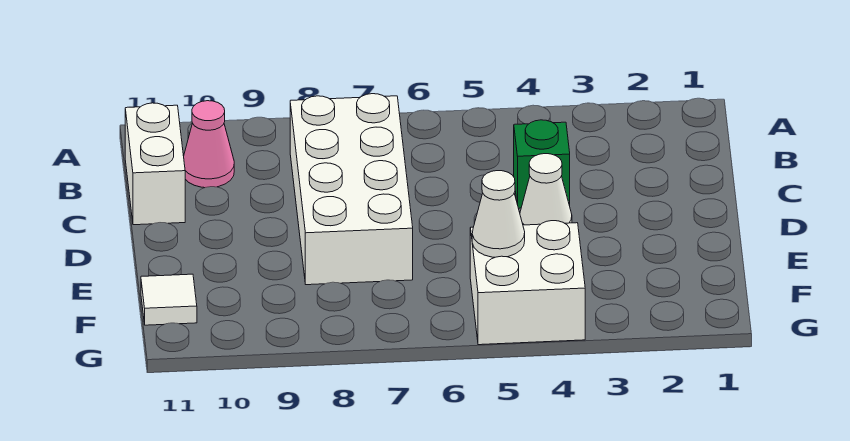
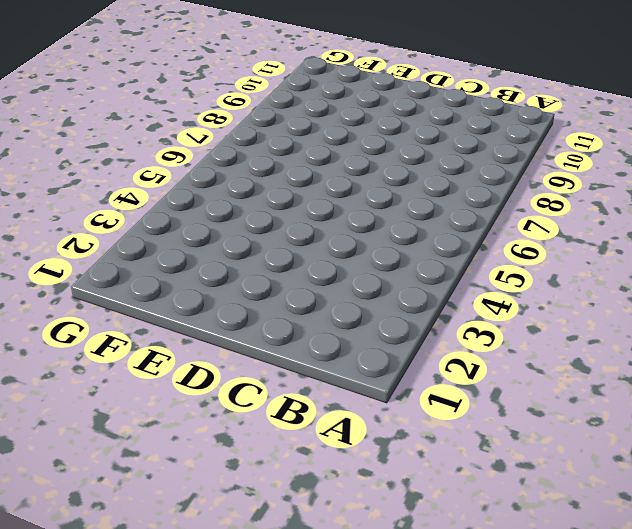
none -> white brick B7:E8 level 1
none -> pink cone B10 level 1

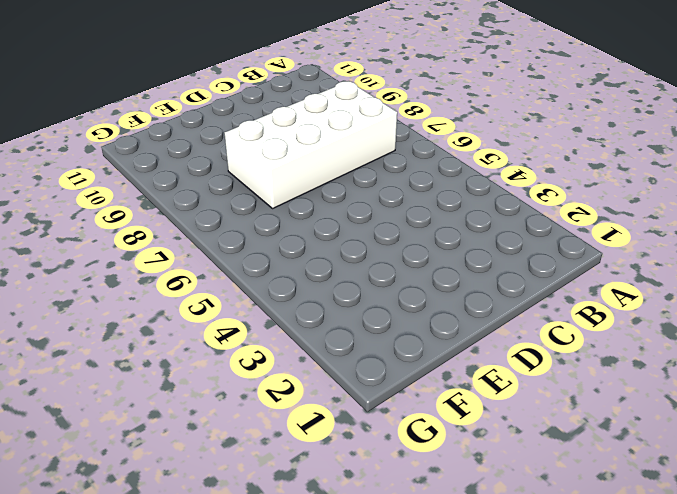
none -> pink cone B10 level 1
none -> white brick B11:C11 level 1

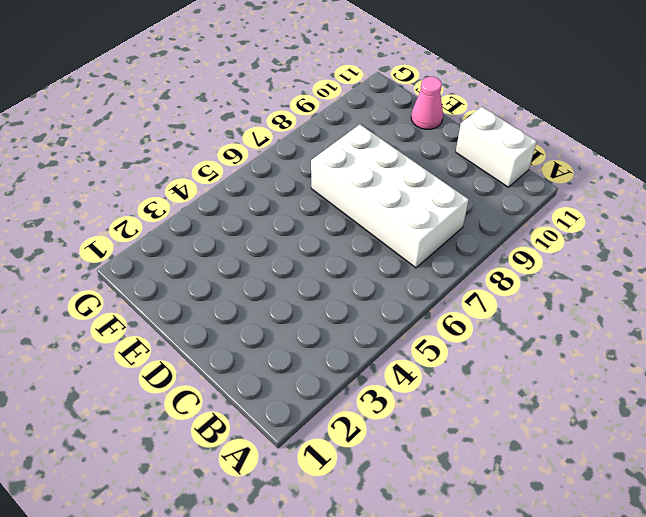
pink cone E11 level 1 -> pink cone B10 level 1
none -> green brick C4 level 1
none -> white cone D4 level 1

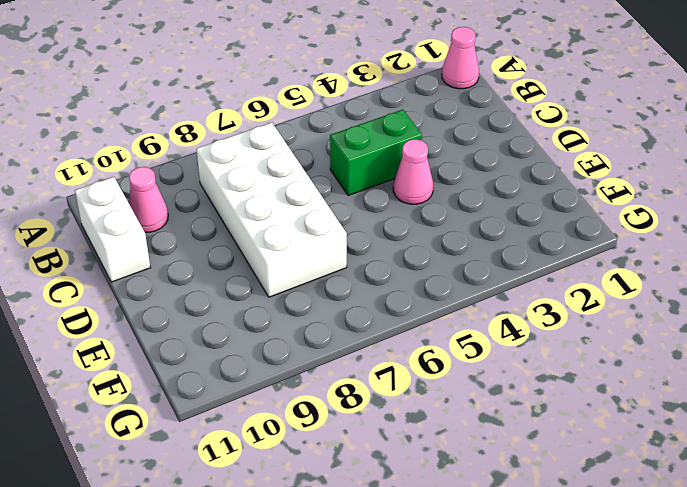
pink cone A1 level 1 -> none
green brick C4:C5 level 1 -> green brick C4 level 1
pink cone D4 level 1 -> white cone D4 level 1
none -> white brick F4:G5 level 1
none -> white tile F11 level 1

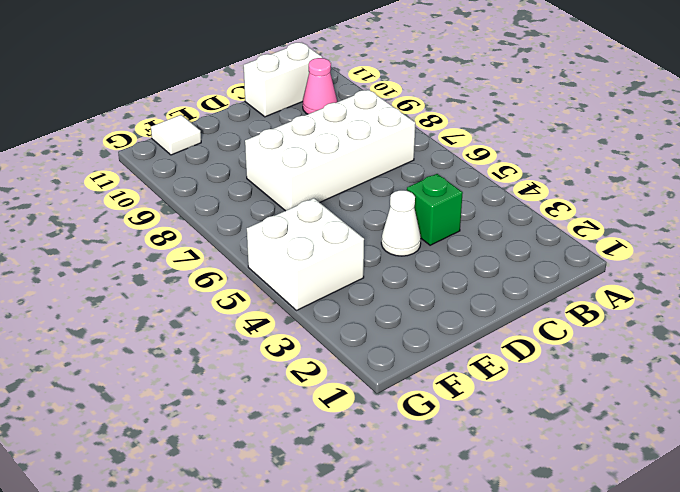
none -> white cone F5 level 2

